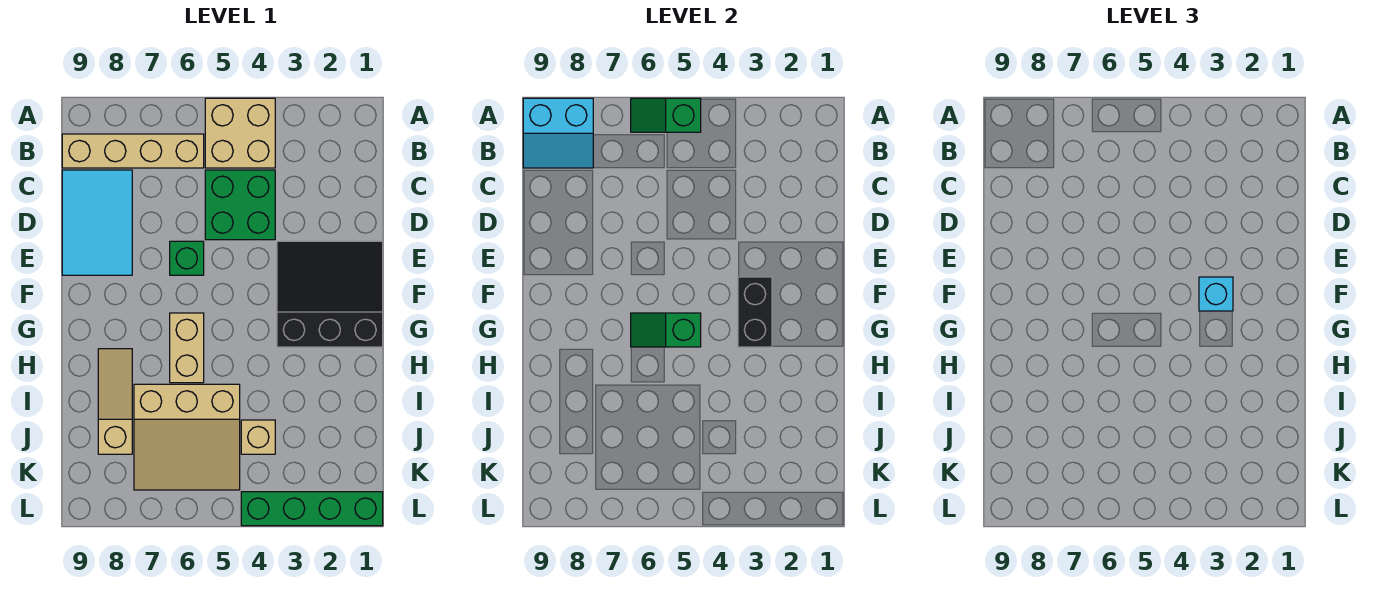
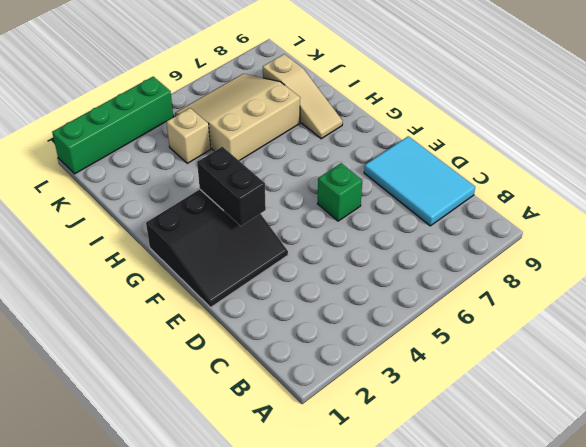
none -> tan brick A4:B5 level 1
none -> tan brick B6:B9 level 1
none -> green brick C4:D5 level 1

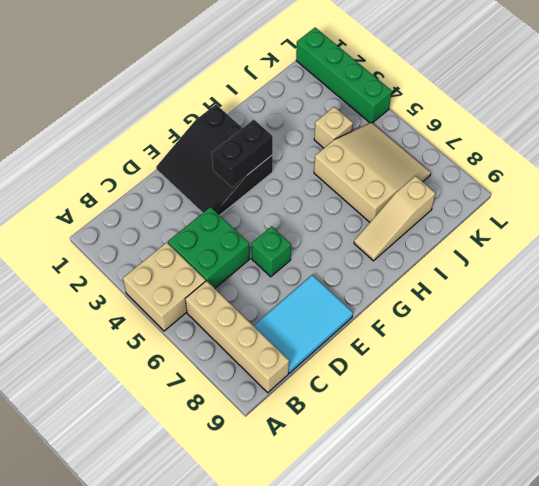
none -> tan brick G6:H6 level 1
none -> green slope A5:A6 level 2 top 5
none -> cyan slope A8:B9 level 2 top A

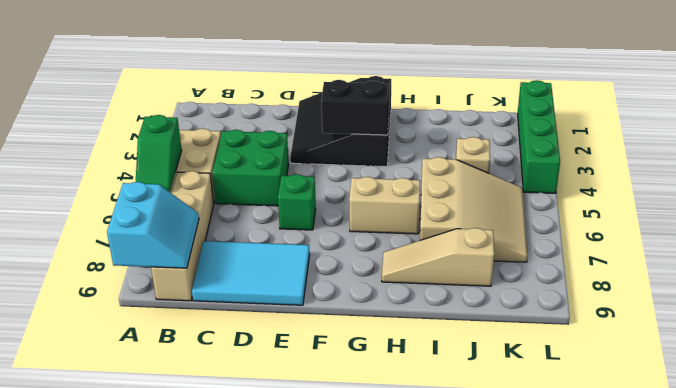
none -> green slope G5:G6 level 2 top 5
none -> cyan brick F3 level 3

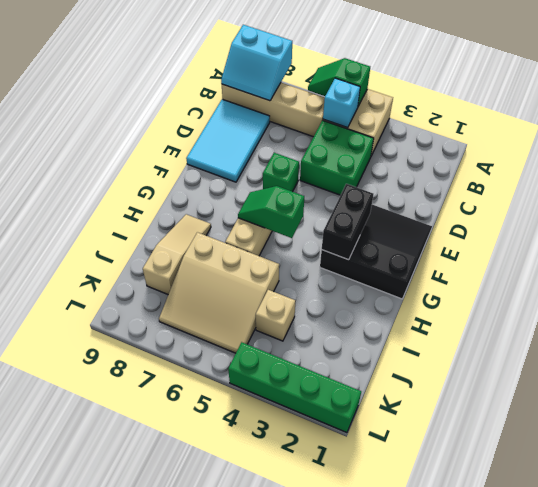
cyan brick B5 level 2 -> cyan brick F3 level 3

